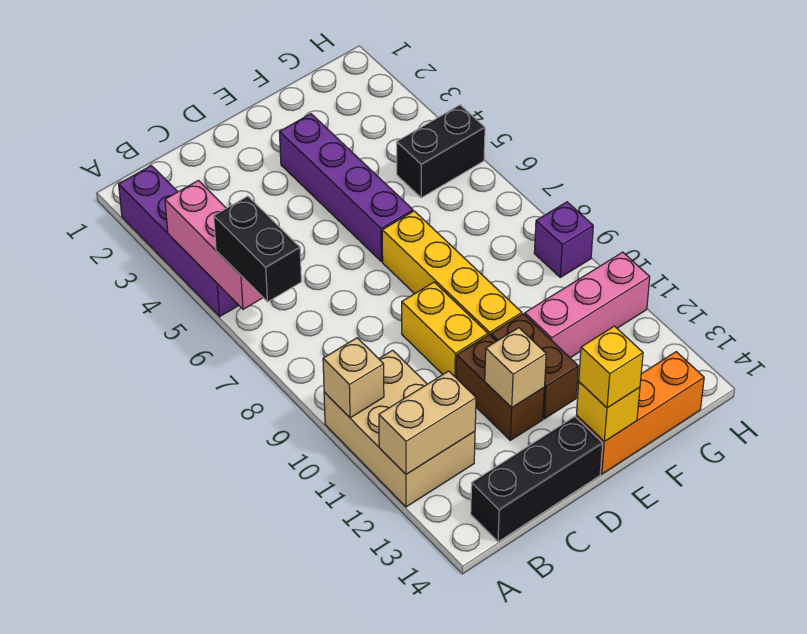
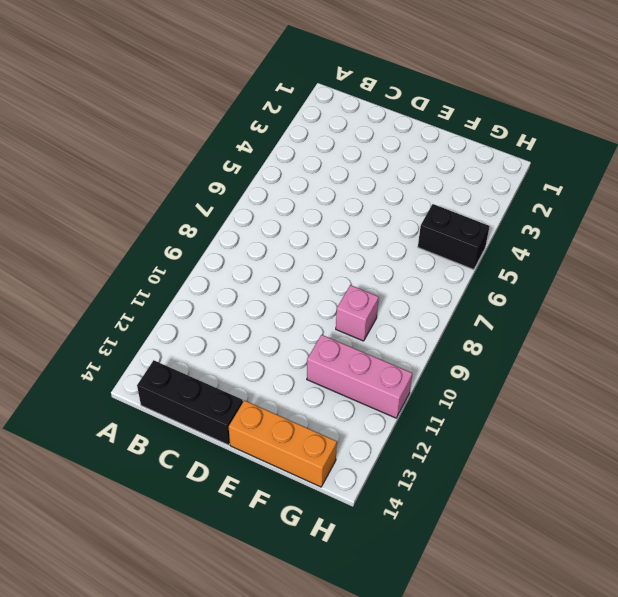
pink brick F9 level 1 -> none
none -> purple brick A2:A5 level 1
none -> tan brick A10:B12 level 1
none -> yellow brick D9:D10 level 1

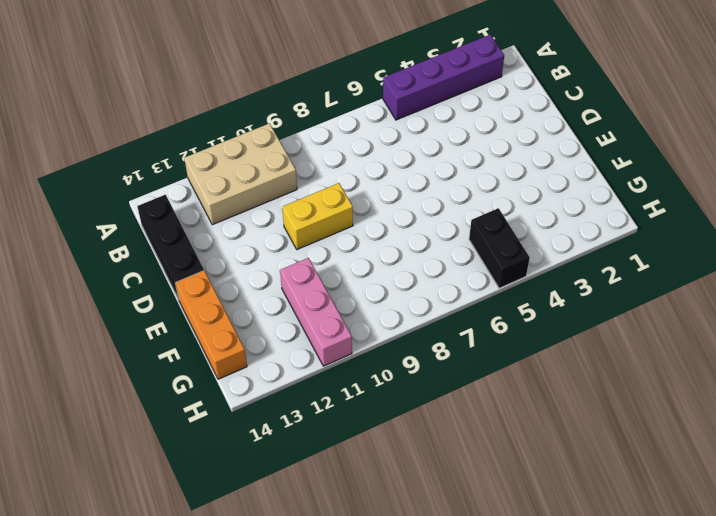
none -> brown brick D11:D12 level 1
none -> purple brick E3:E6 level 1
none -> yellow brick E7:E10 level 1

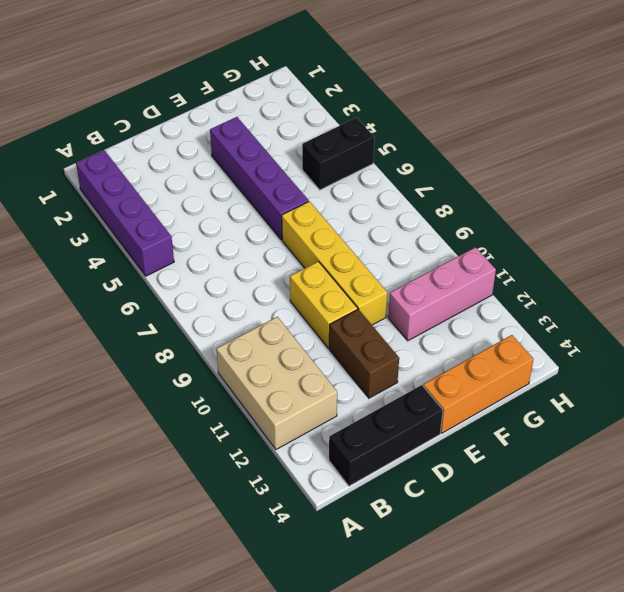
none -> brown brick E11:E12 level 1
none -> purple brick H9 level 1
none -> pink brick A4:A6 level 2

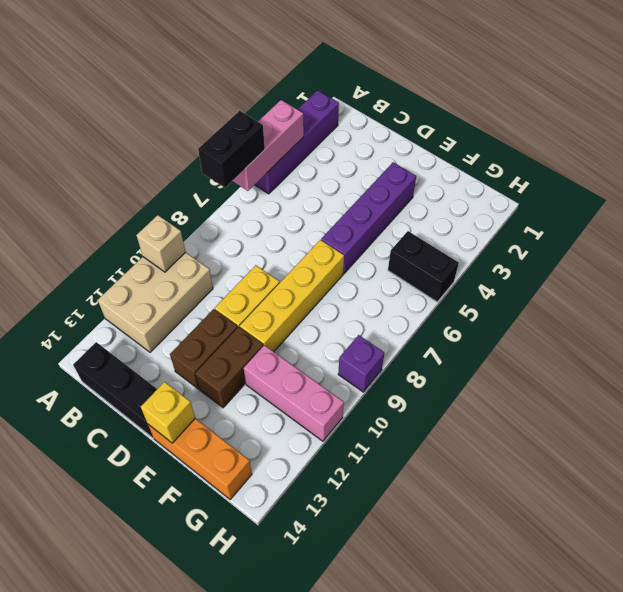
none -> tan brick A12:B12 level 2
none -> tan brick D12 level 2
none -> yellow brick E14 level 3

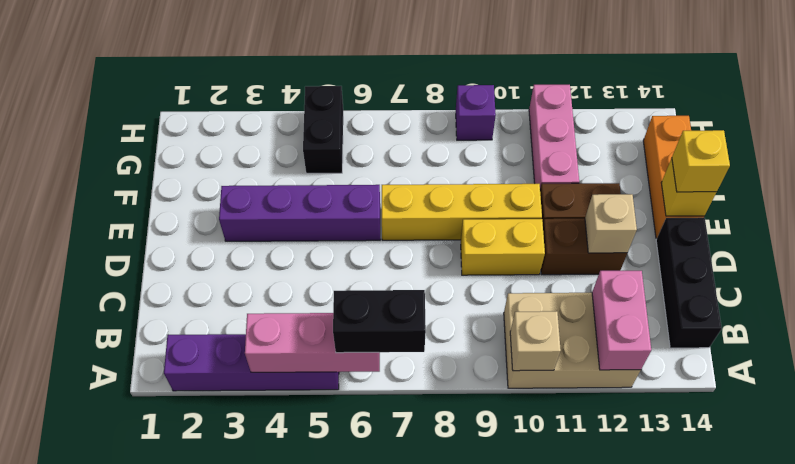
pink brick A12:B12 level 2 -> tan brick A12:B12 level 2

